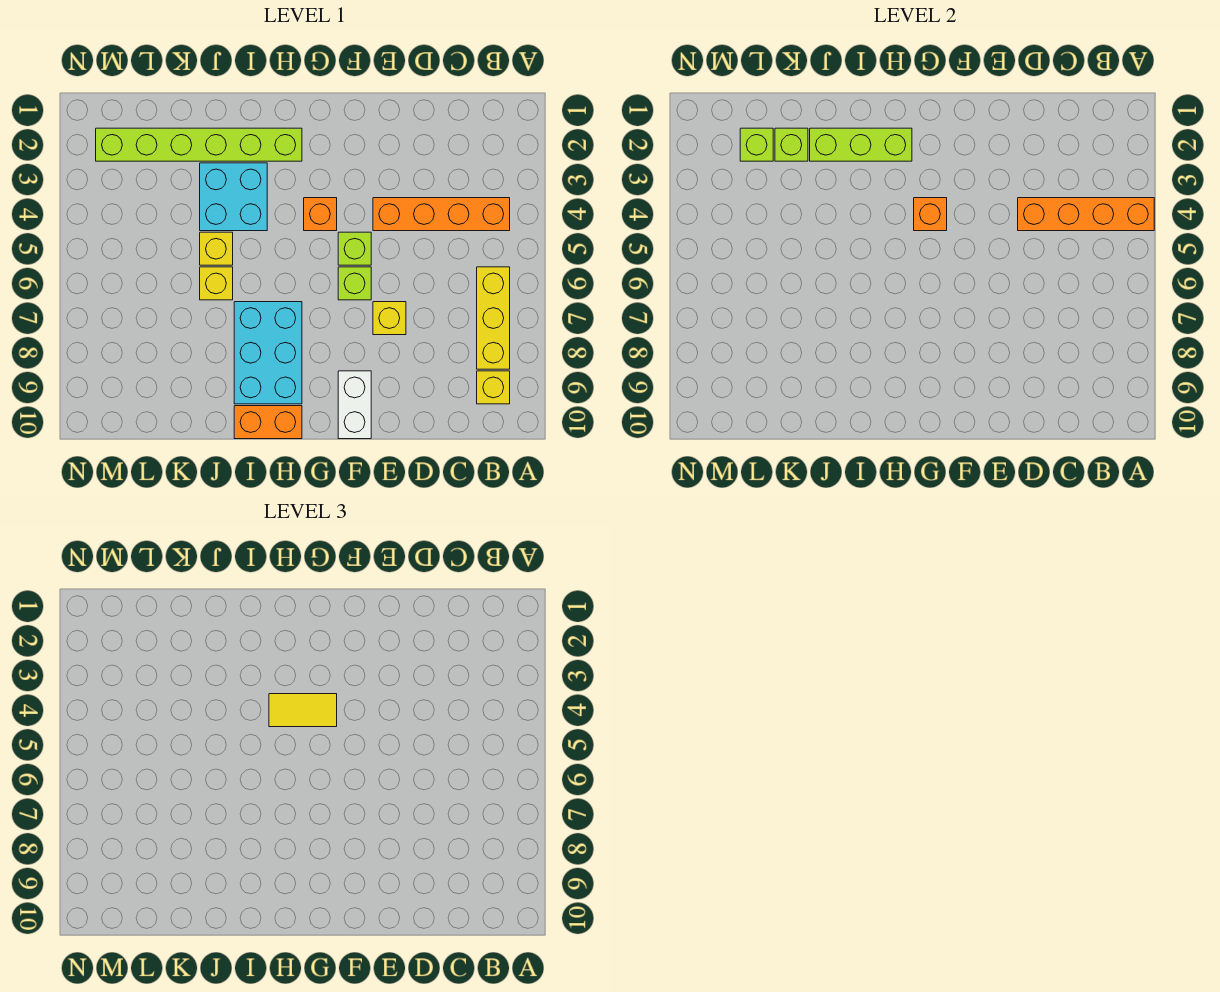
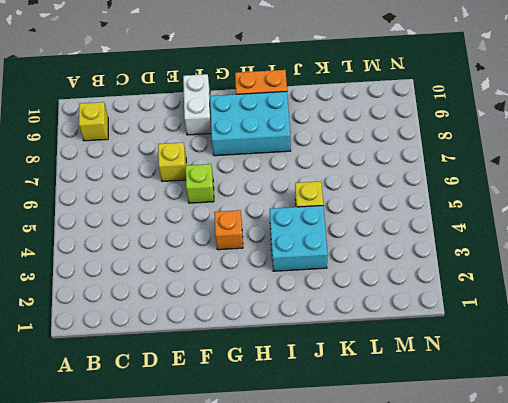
cyan brick G8:I9 level 1 -> cyan brick H7:I9 level 1
none -> orange brick B4:E4 level 1
none -> yellow brick B6:B8 level 1
none -> lime brick F5 level 1

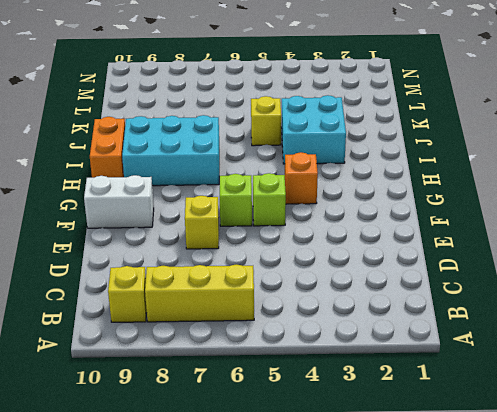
none -> orange brick B4:E4 level 1
none -> lime brick H2:M2 level 1
none -> yellow brick J6 level 1

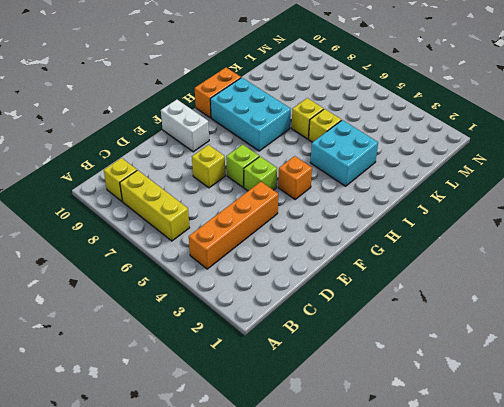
none -> lime brick H2:M2 level 1
none -> orange brick A4:D4 level 2
none -> orange brick G4 level 2

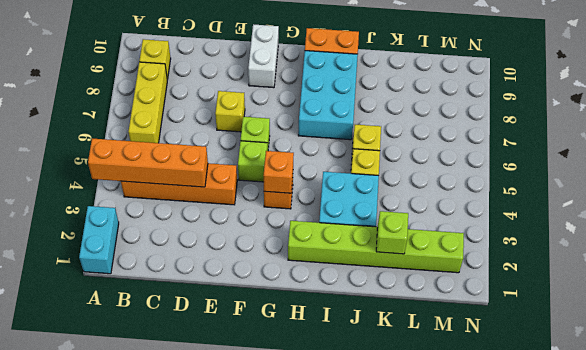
cyan brick A1:A2 level 1 -> none
none -> lime brick H2:J2 level 2
none -> lime brick L2 level 2
none -> yellow tile G4:H4 level 3

